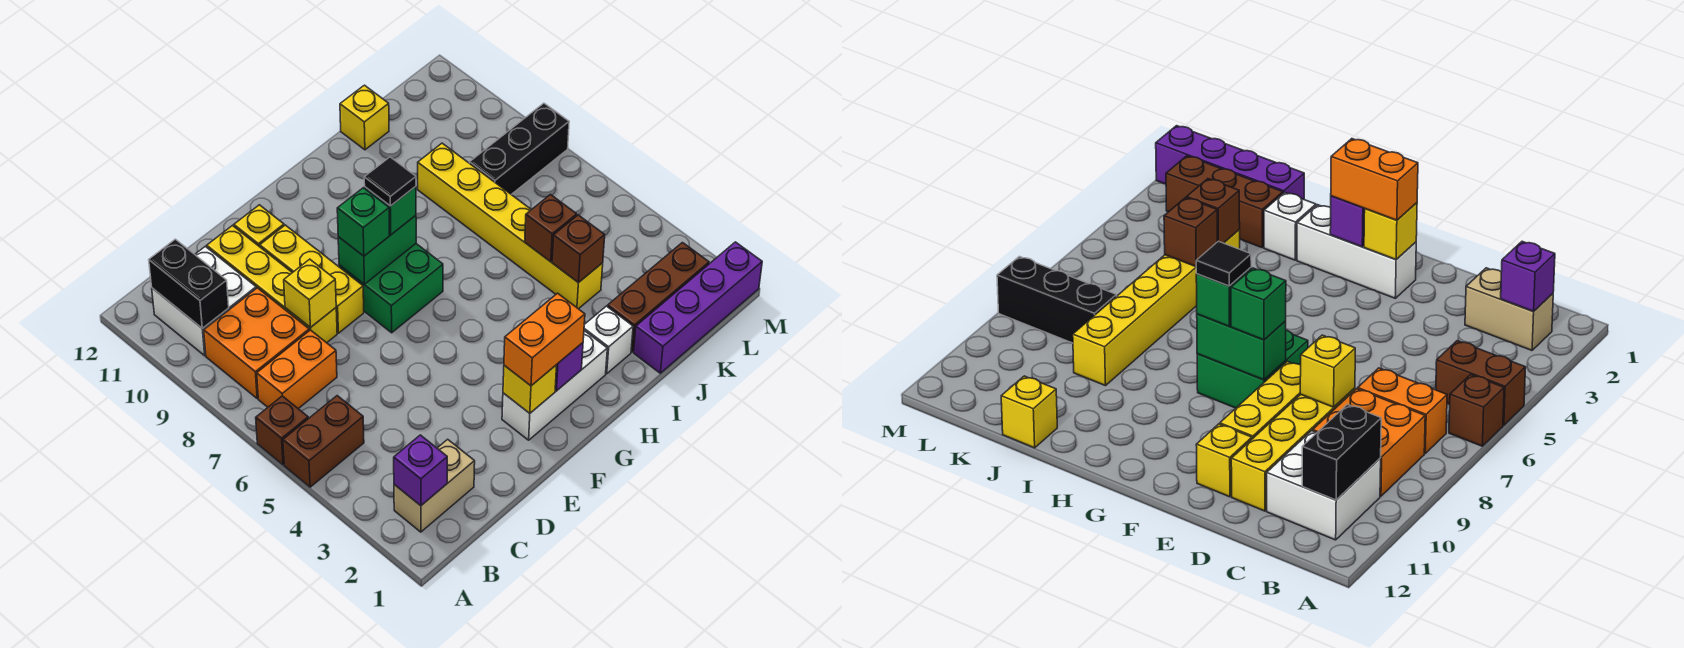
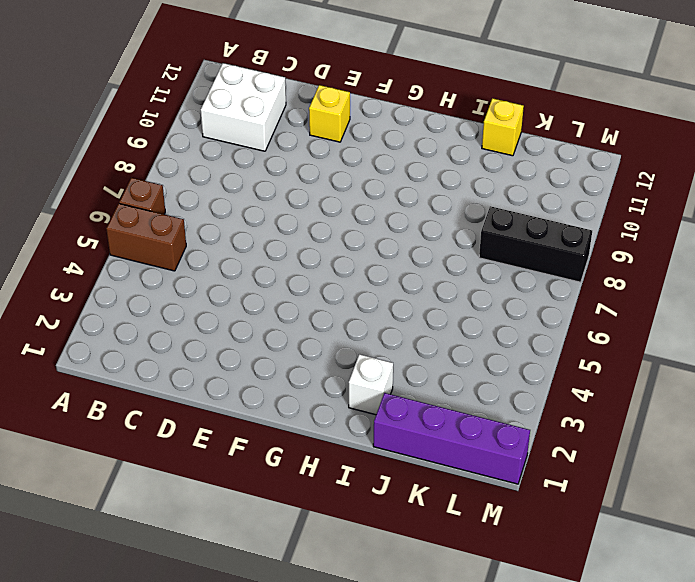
none -> tan brick B2:C2 level 1
none -> orange brick B7:C7 level 1
none -> orange brick B8:C9 level 1

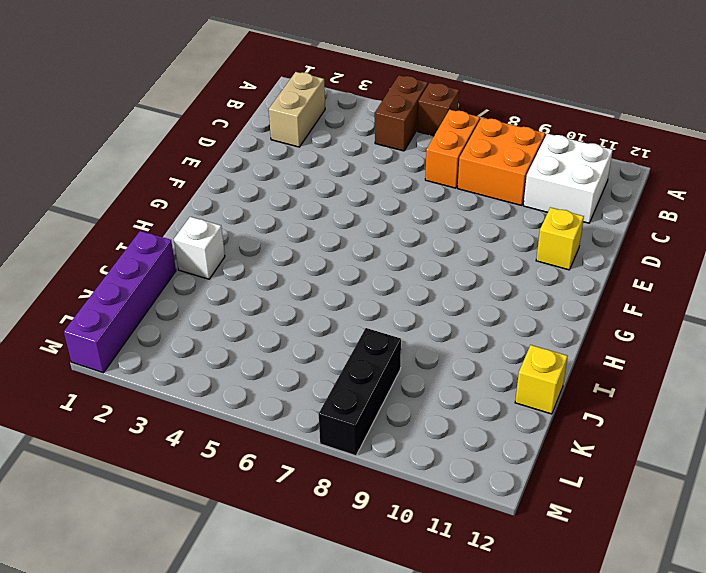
none -> yellow brick D8:D11 level 1
none -> yellow brick E8:E10 level 1
none -> white brick F2:H2 level 1

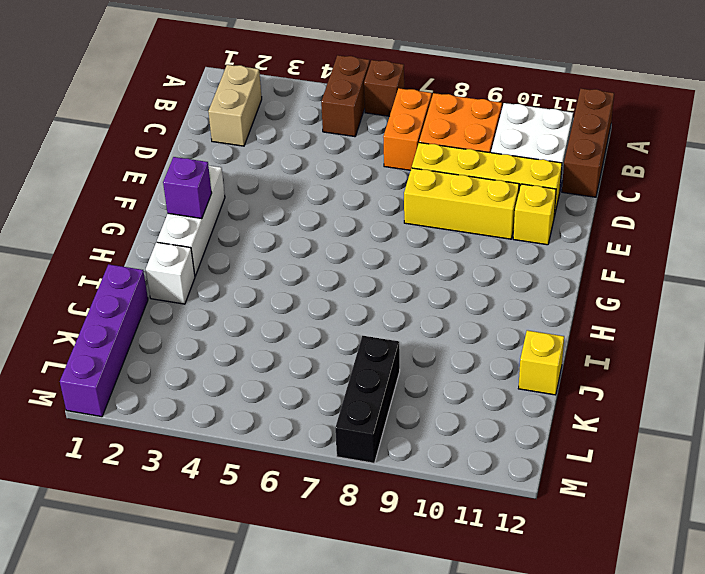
brown brick A12:C12 level 1 -> brown brick J2:L2 level 1
none -> green brick F7:G8 level 1
none -> yellow brick J4:J9 level 1
none -> purple brick B2 level 2

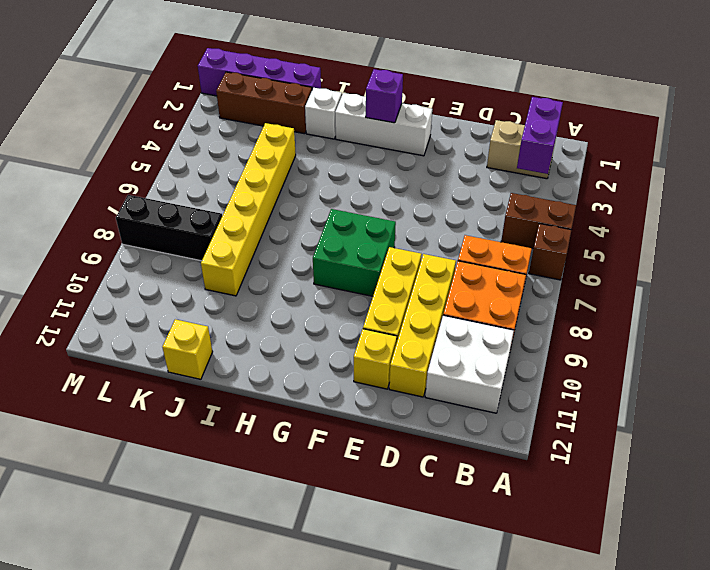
purple brick B2:B3 level 2 -> purple brick B2 level 2
none -> black brick B10:B11 level 2
none -> yellow brick D8 level 2
none -> yellow brick F2 level 2

